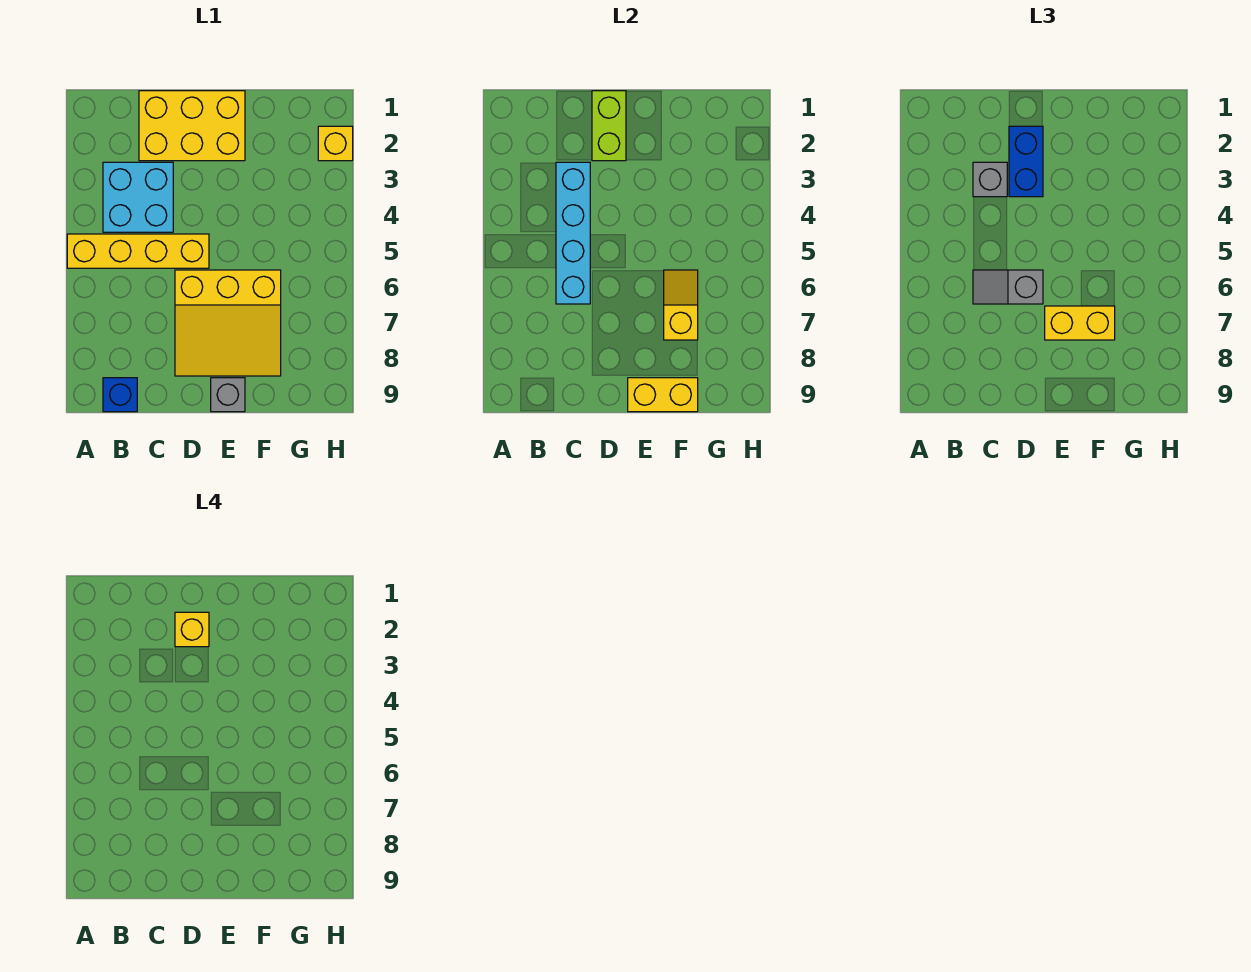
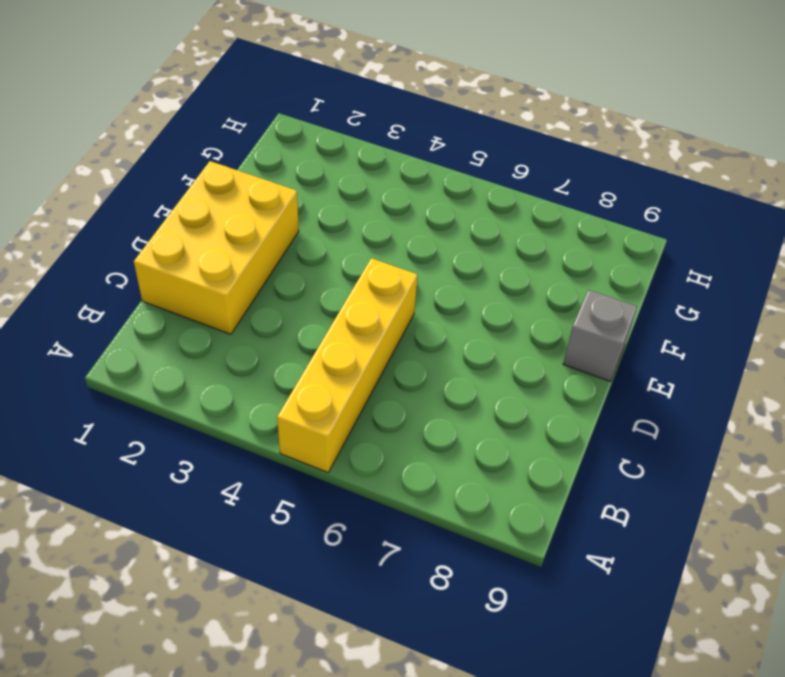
none -> cyan brick B3:C4 level 1
none -> blue brick B9 level 1
none -> yellow slope D6:F8 level 1 top 6

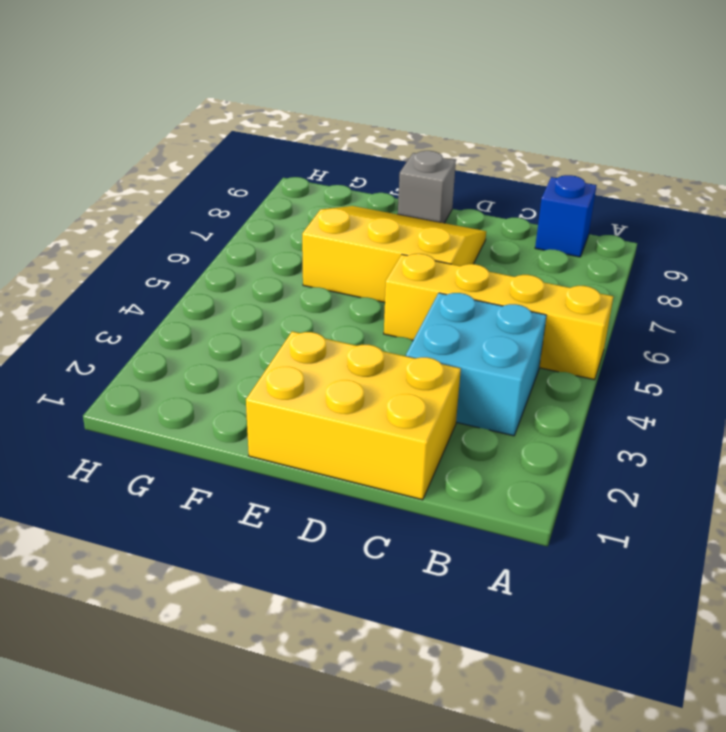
none -> yellow brick H2 level 1
none -> cyan brick C3:C6 level 2
none -> lime brick D1:D2 level 2

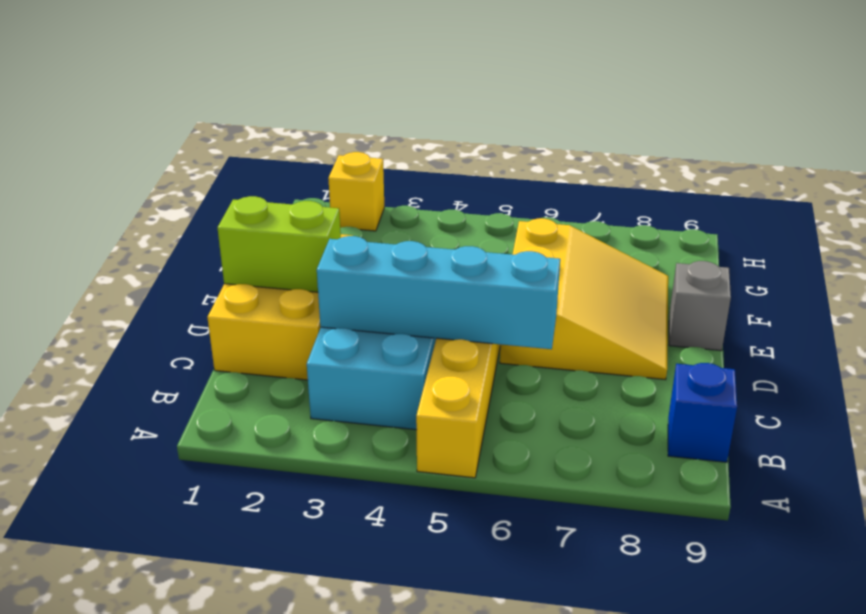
none -> yellow brick E9:F9 level 2
none -> yellow slope F6:F7 level 2 top 7
none -> grey brick C3 level 3

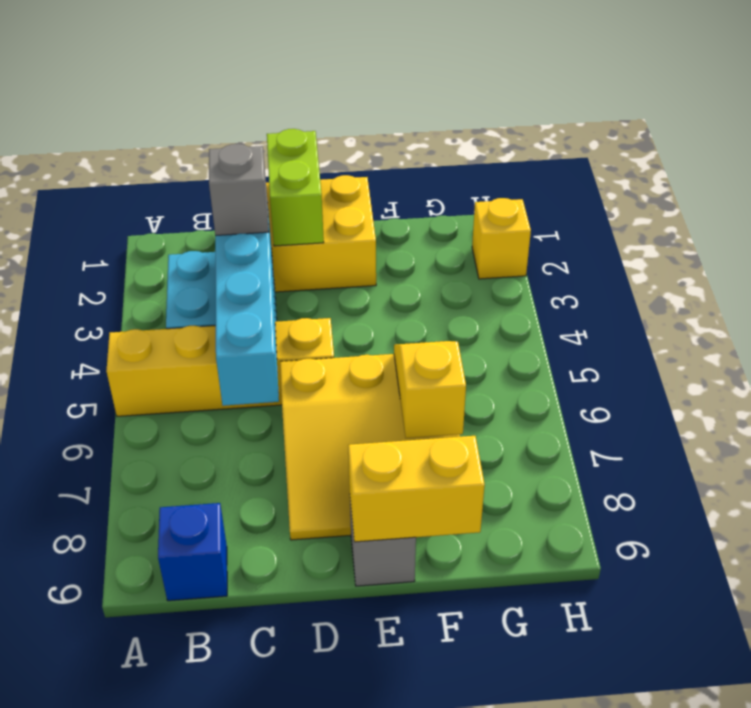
none -> grey slope C6:D6 level 3 top D
none -> blue brick D2:D3 level 3
none -> yellow brick E7:F7 level 3

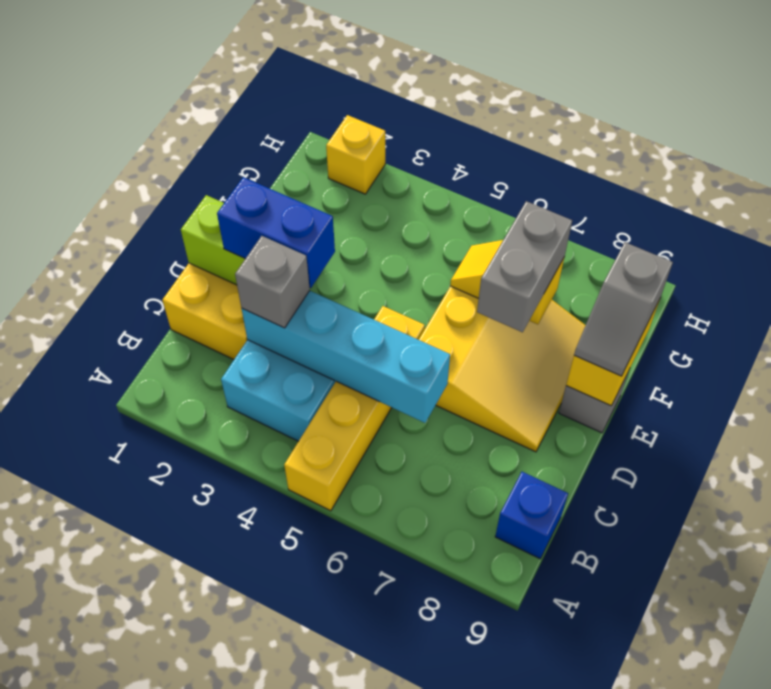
grey brick E7:F7 level 3 -> yellow brick E7:F7 level 3
grey slope E9:F9 level 3 top F -> grey slope C6:D6 level 3 top D
none -> yellow brick D2 level 4

